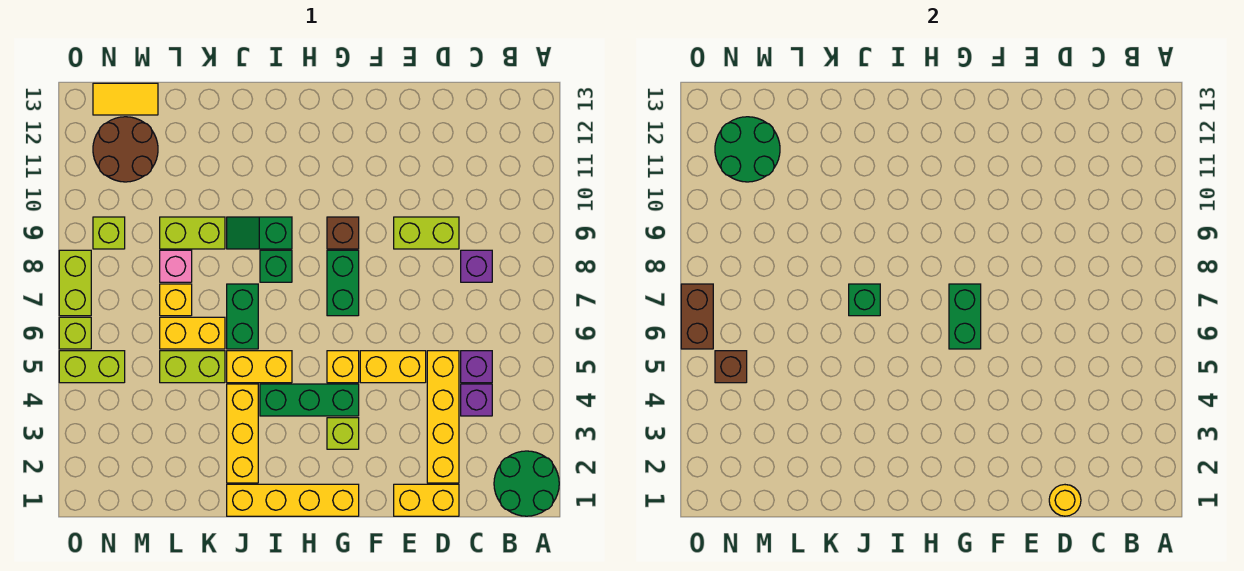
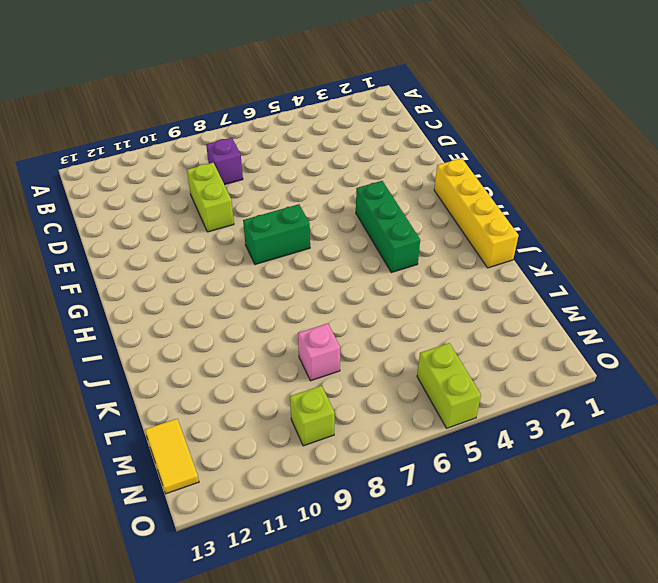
none -> green round brick A1:B2 level 1
none -> purple brick C4 level 1
none -> purple brick C5 level 1
none -> yellow brick D1:E1 level 1

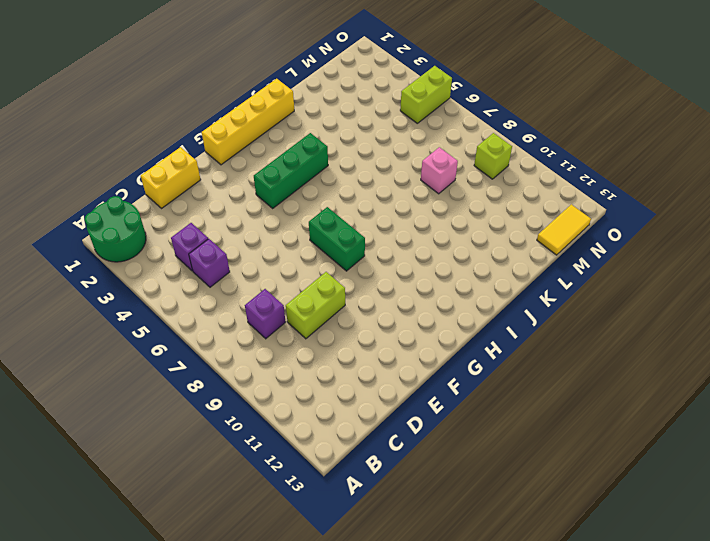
none -> yellow brick D2:D5 level 1
none -> yellow brick E5:F5 level 1
none -> lime brick G3 level 1
none -> yellow brick G5 level 1

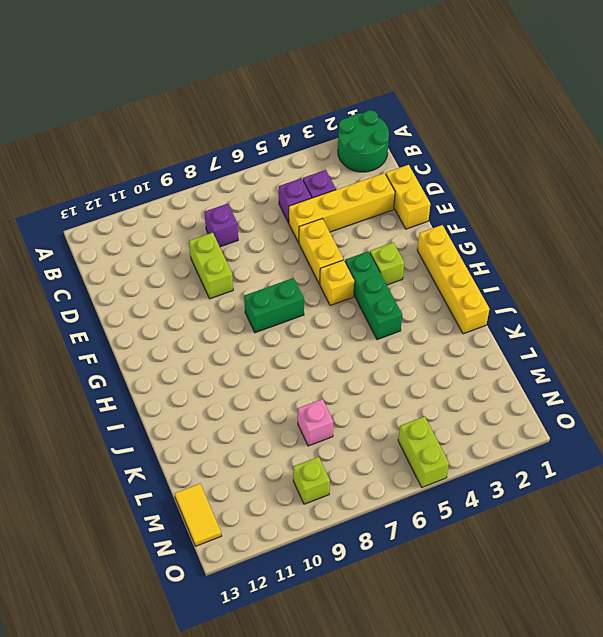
none -> brown brick G9 level 1
none -> yellow brick I5:J5 level 1
none -> green brick I8 level 1
none -> green slope I9:J9 level 1 top I

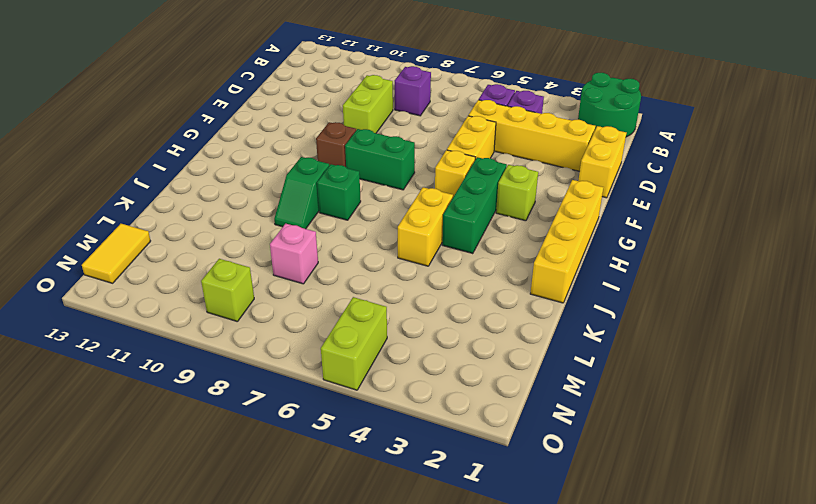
none -> yellow brick J2:J4 level 1
none -> green brick J6:J7 level 1
none -> lime brick K5:L5 level 1
none -> yellow brick K6:L6 level 1

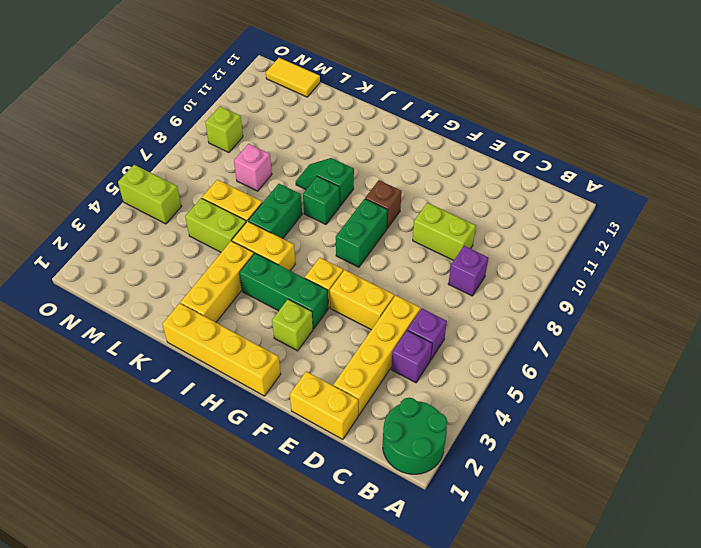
none -> lime brick K9:L9 level 1
none -> yellow brick L7 level 1
none -> brown round brick M11:N12 level 1
none -> lime brick O6 level 1

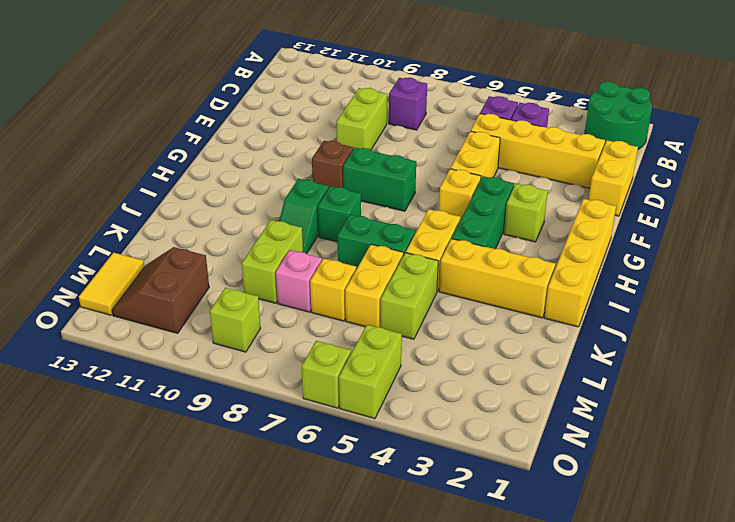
brown slope M11:N12 level 1 top 11 -> brown round brick M11:N12 level 1
none -> lime brick O7:O8 level 1
none -> yellow round brick D1 level 2
none -> green brick G6:G7 level 2
none -> green brick J7 level 2

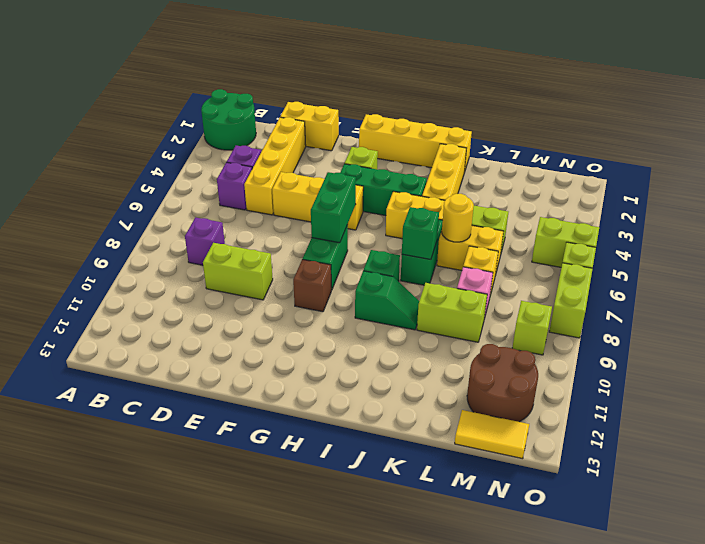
yellow round brick K6 level 2 -> yellow round brick D1 level 2
none -> green round brick M11:N12 level 2
none -> brown brick N5 level 2
none -> brown brick O6:O7 level 2

